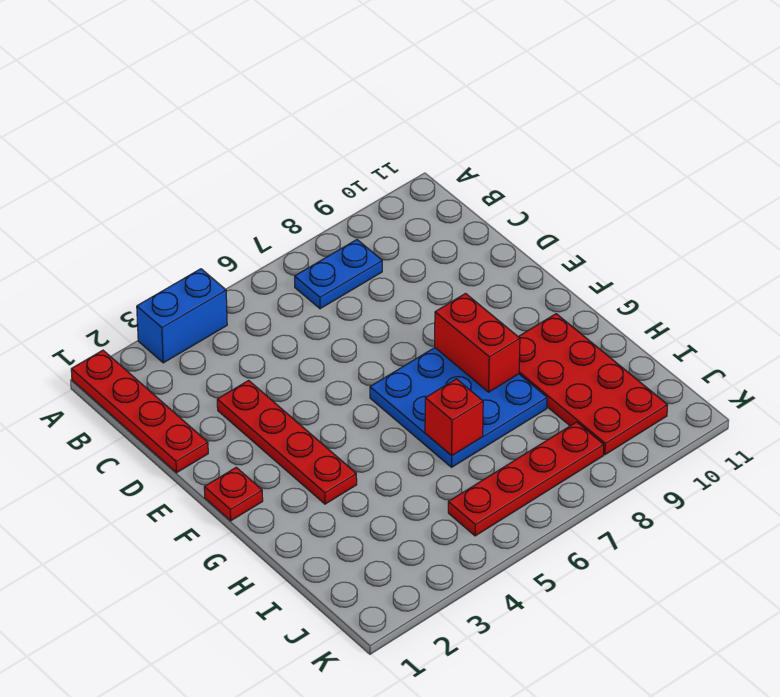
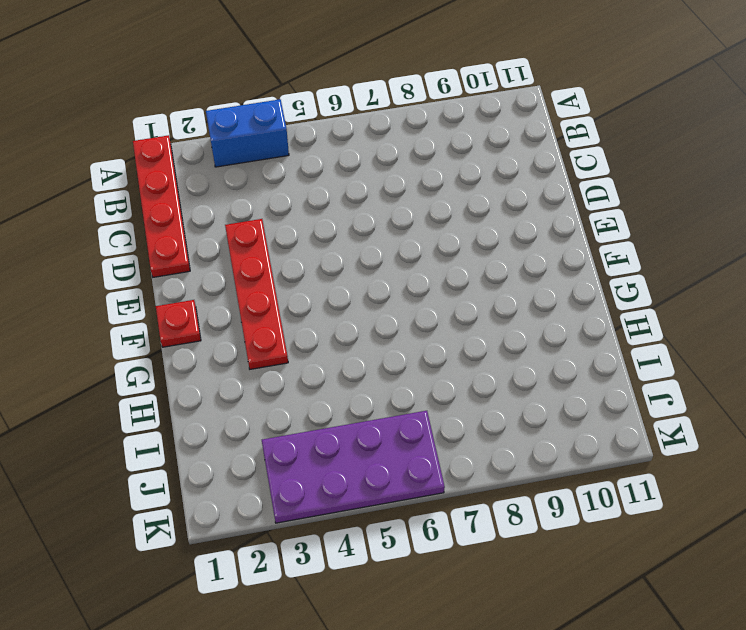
purple plate J3:K6 level 1 -> red plate J5:J8 level 1
none -> blue plate B7:B8 level 1
none -> blue plate F6:H8 level 1

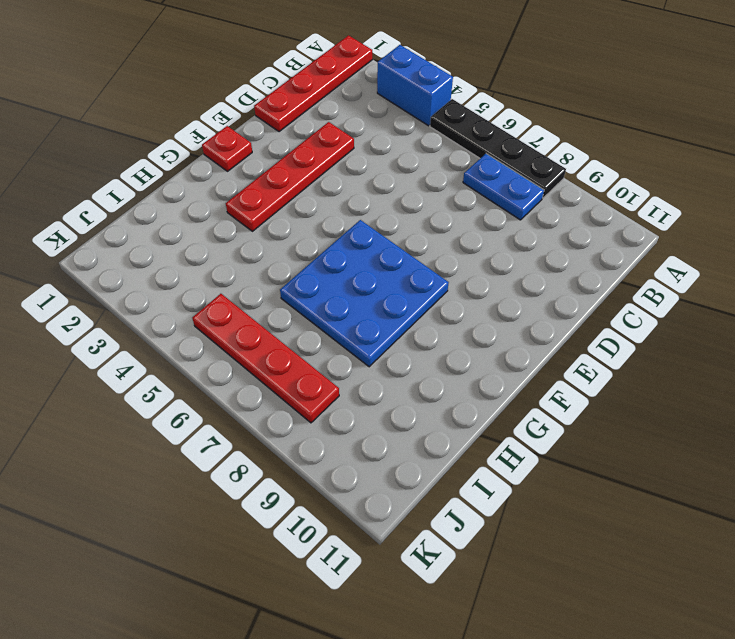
black plate A5:A8 level 1 -> none
none -> red plate G9:J10 level 1
none -> red brick F8:G8 level 2

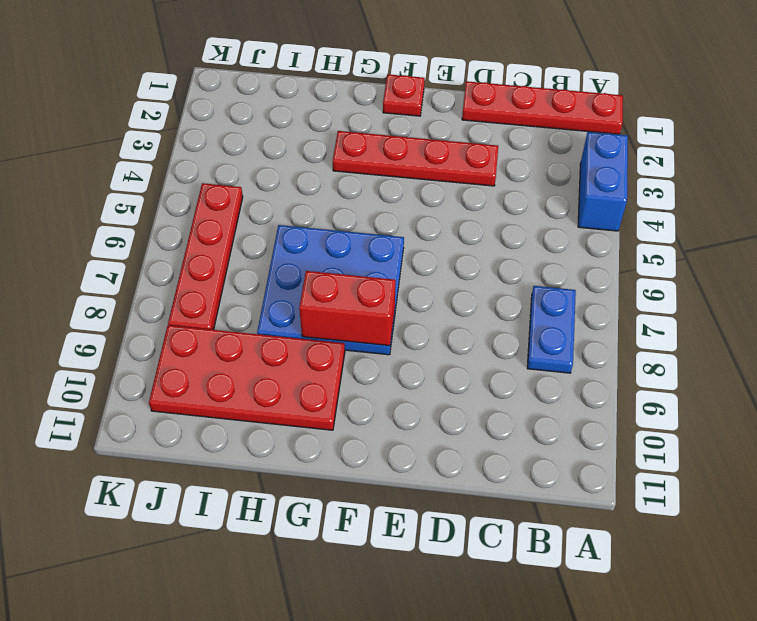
none -> red brick H6 level 2

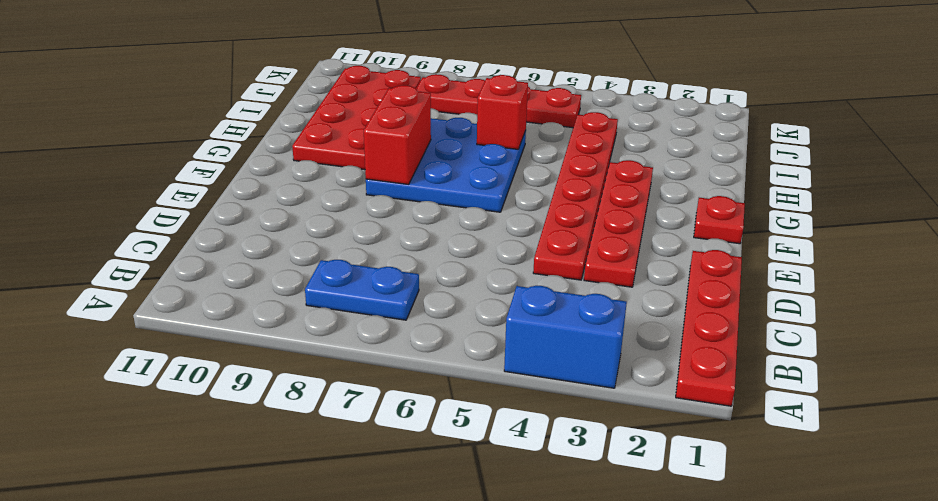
red plate D4:I4 level 1 -> none

